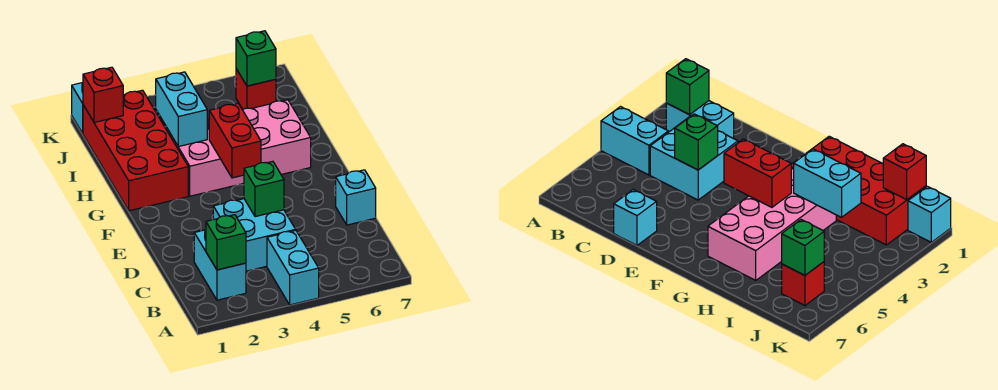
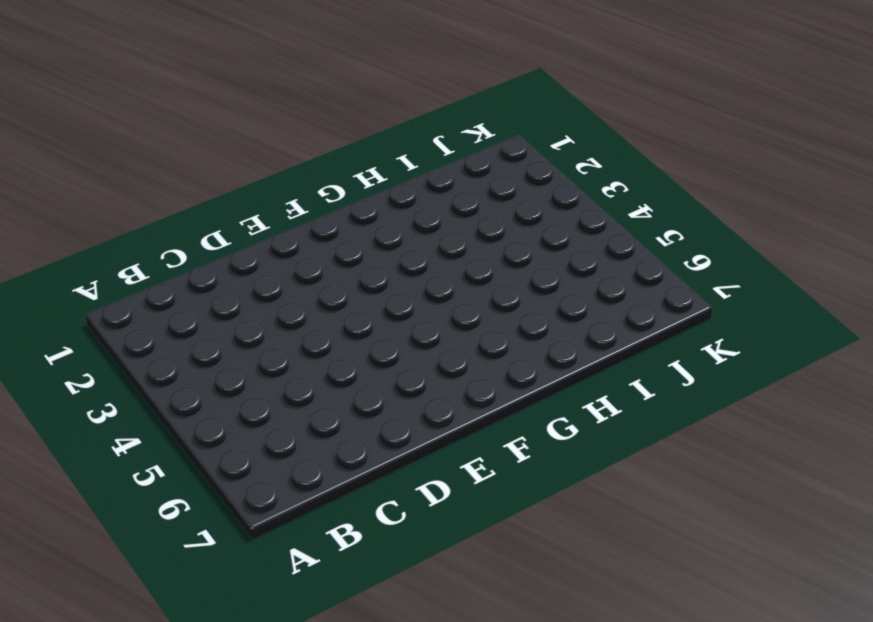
none -> cyan brick A4:B4 level 1
none -> cyan brick B2:C2 level 1
none -> cyan brick C3:D4 level 1

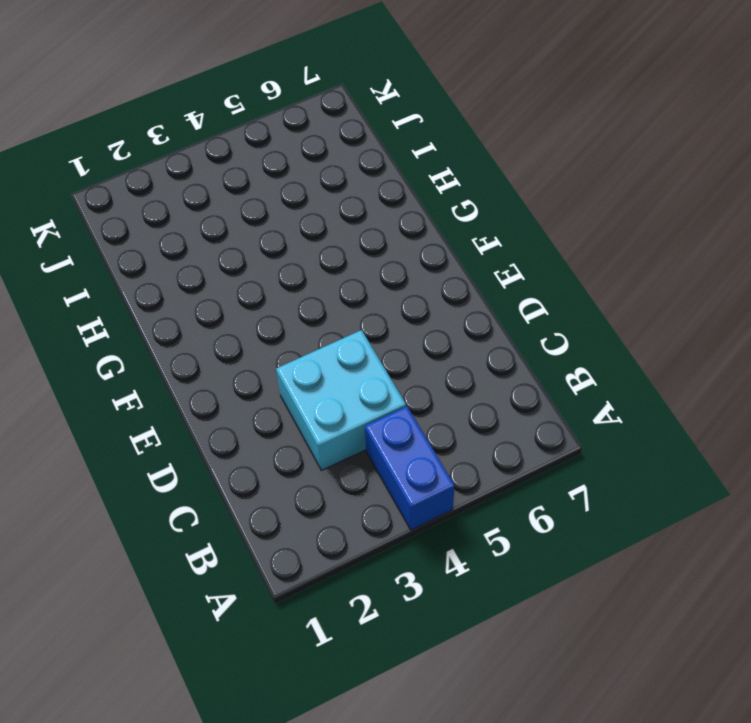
blue brick A4:B4 level 1 -> cyan brick A4:B4 level 1
none -> cyan brick B2:C2 level 1
none -> cyan brick D7 level 1
none -> red brick G1:J2 level 1

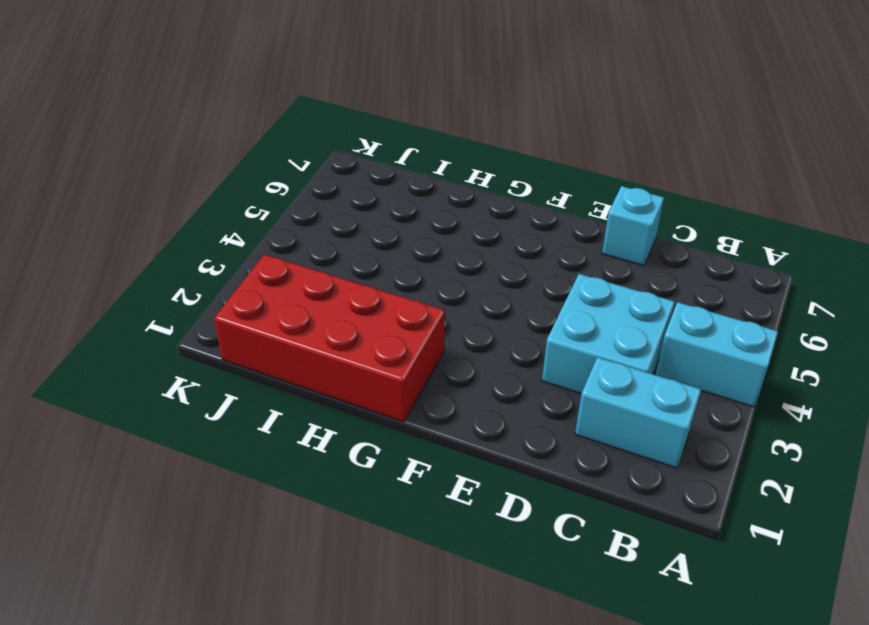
none -> pink brick G3:H6 level 1
none -> red brick J6 level 1
none -> cyan brick K1 level 1

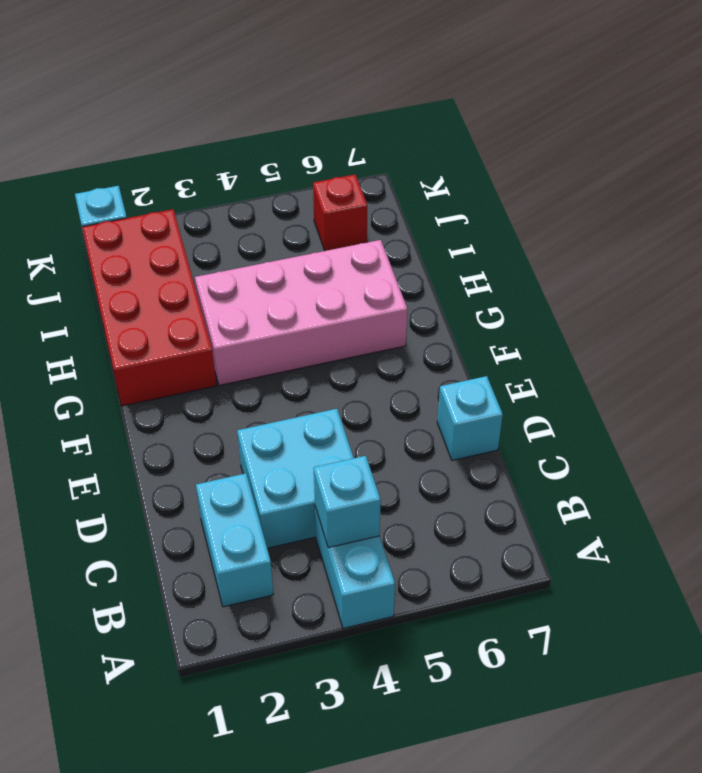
cyan brick B4 level 2 -> none
none -> green brick B2 level 2
none -> green brick D4 level 2
none -> red brick F4:G4 level 2

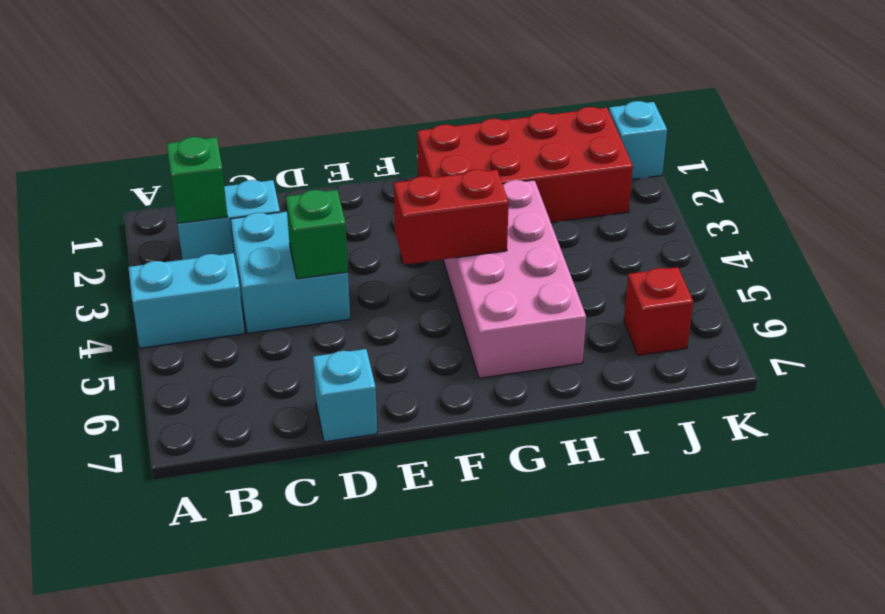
none -> cyan brick H3:I3 level 2
none -> red brick J1 level 2
none -> green brick J6 level 2

